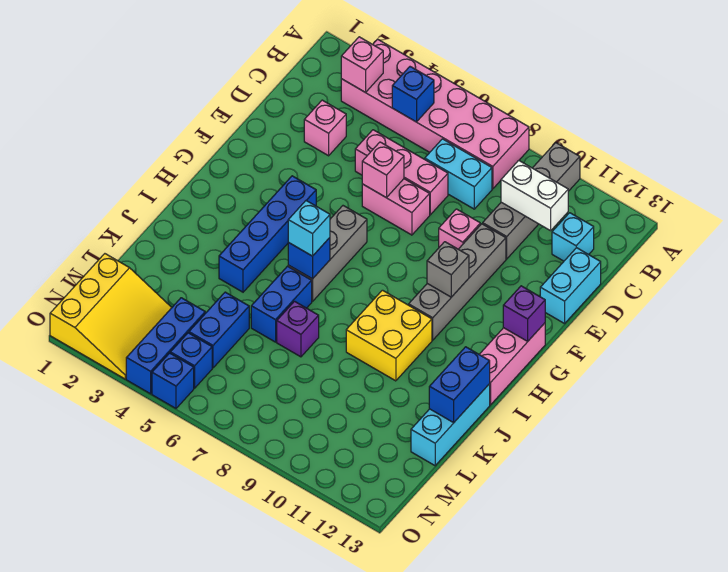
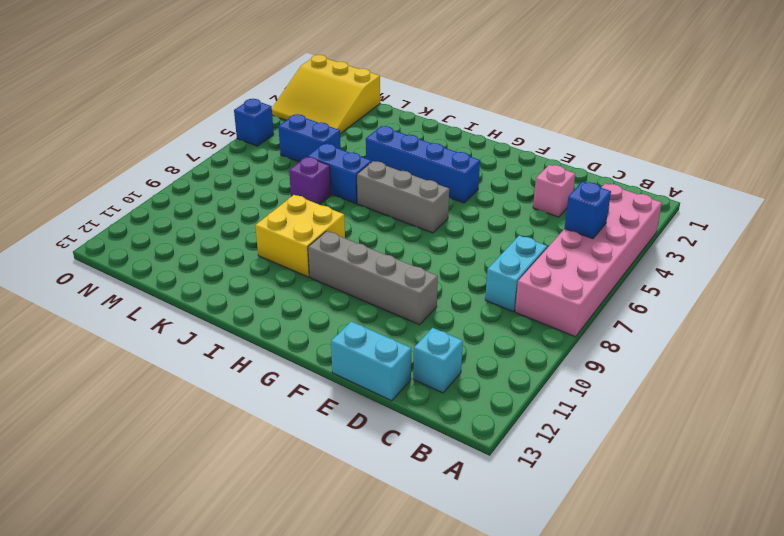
none -> grey brick A10:D10 level 1
none -> pink brick D5:D7 level 1
none -> pink brick E6:E7 level 1
none -> pink brick E9 level 1

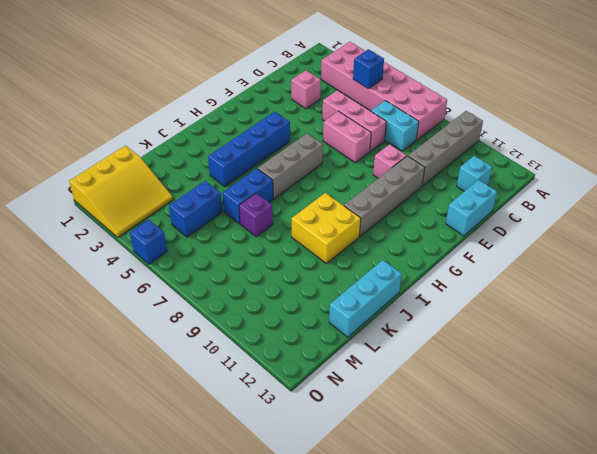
none -> pink brick G13:I13 level 1
none -> blue brick M4:O4 level 1
none -> blue brick N5 level 1
none -> pink brick B3 level 2

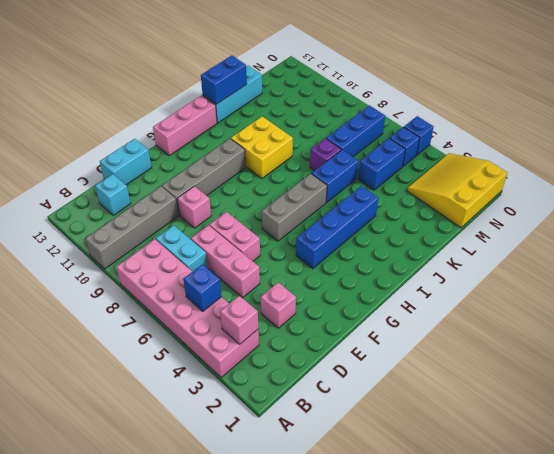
blue brick L7:N7 level 1 -> blue brick M4:O4 level 1
none -> white brick C10:C11 level 2
none -> pink brick E6 level 2
none -> grey brick G10 level 2
none -> purple brick G13 level 2

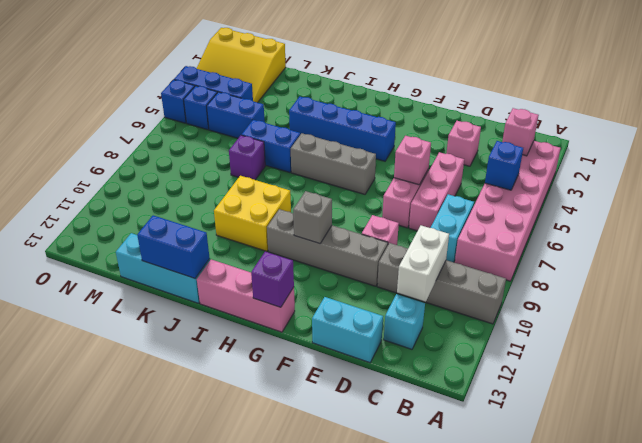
none -> blue brick I6 level 2
none -> cyan brick I6 level 3

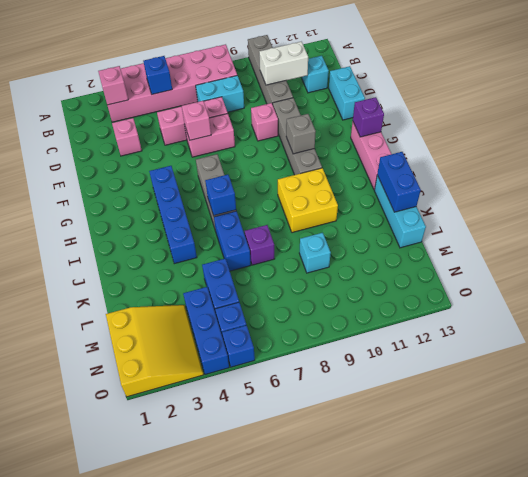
cyan brick L9 level 1 -> cyan brick I6 level 3

